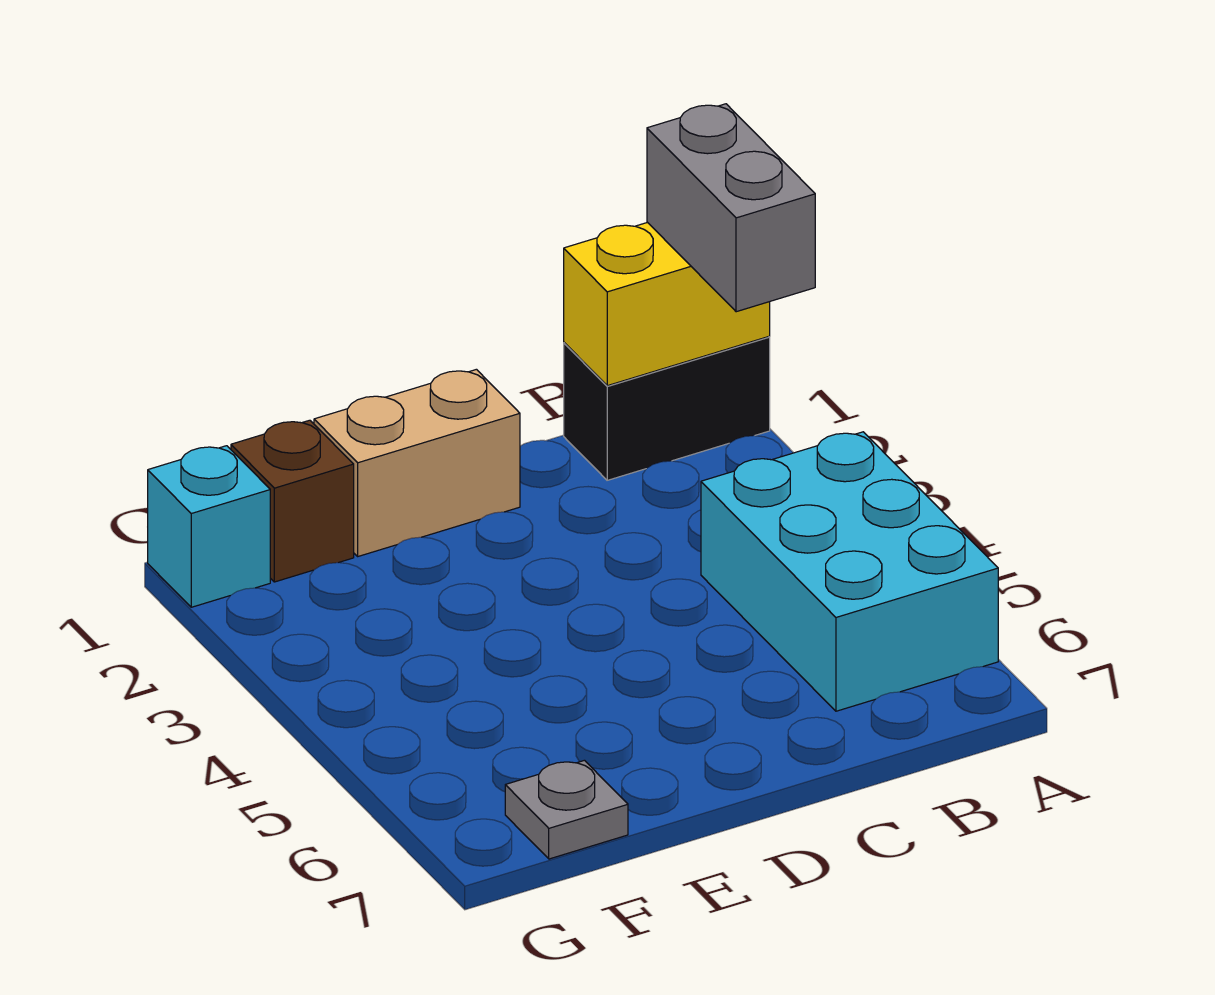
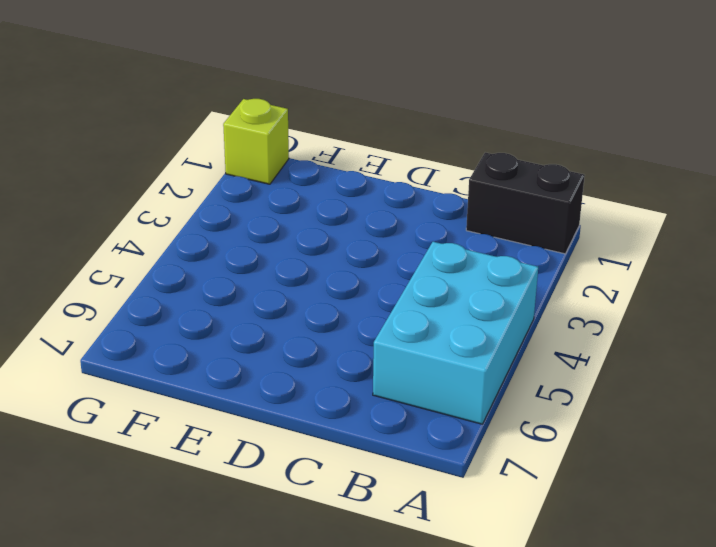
lime brick G1 level 1 -> cyan brick G1 level 1
none -> tan brick D1:E1 level 1
none -> brown brick F1 level 1

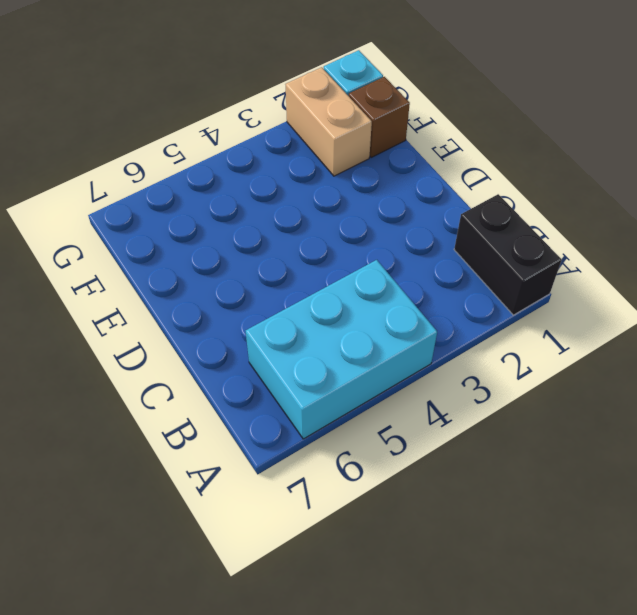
tan brick F2:G2 level 1 -> tan brick D1:E1 level 1
none -> grey plate F7 level 1
none -> yellow brick A1:B1 level 2

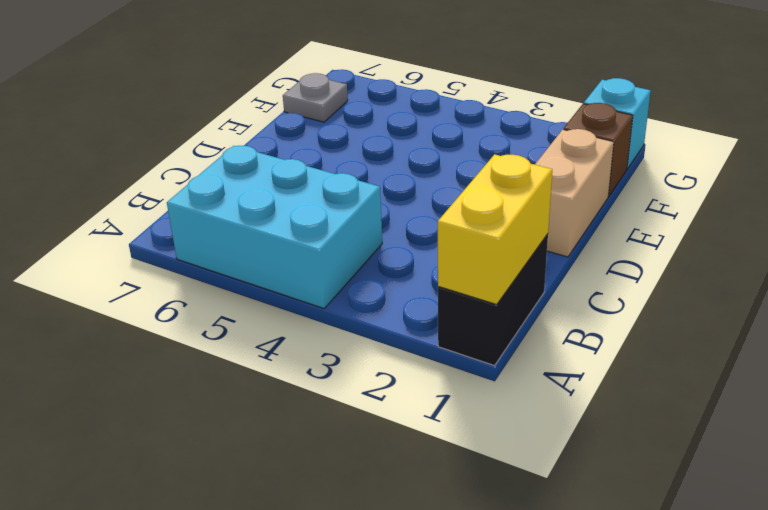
none -> grey brick A1:A2 level 3

